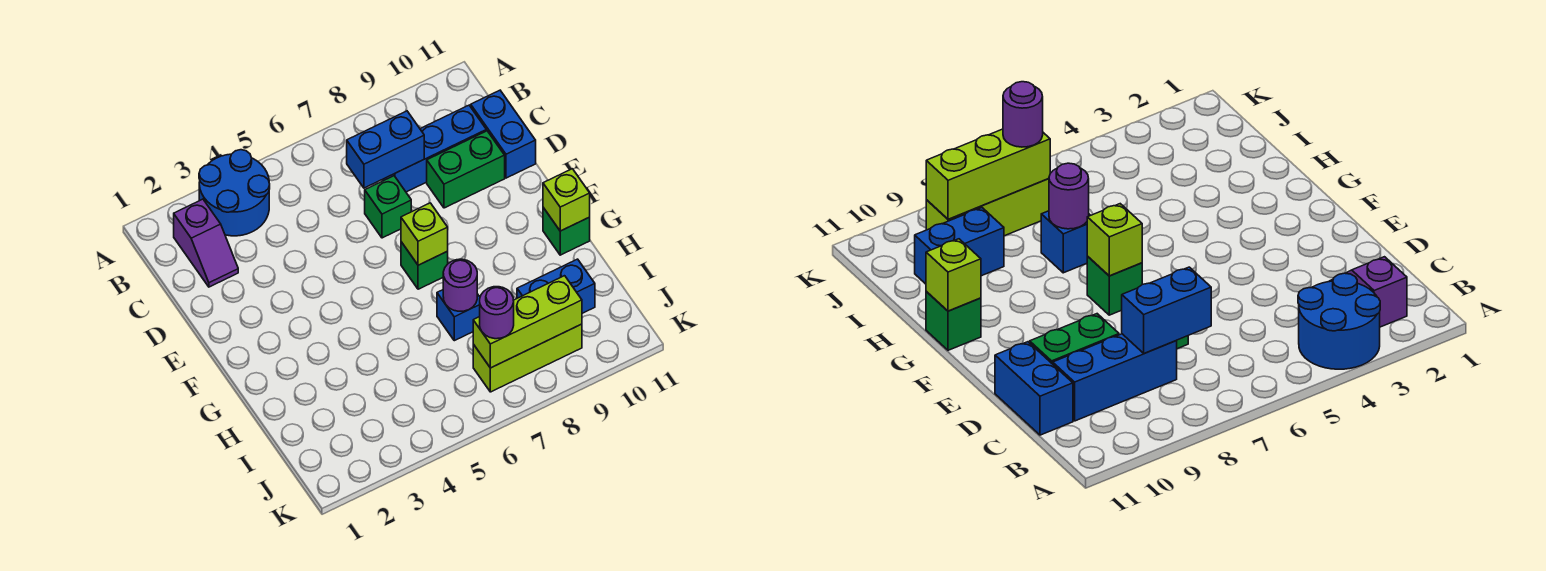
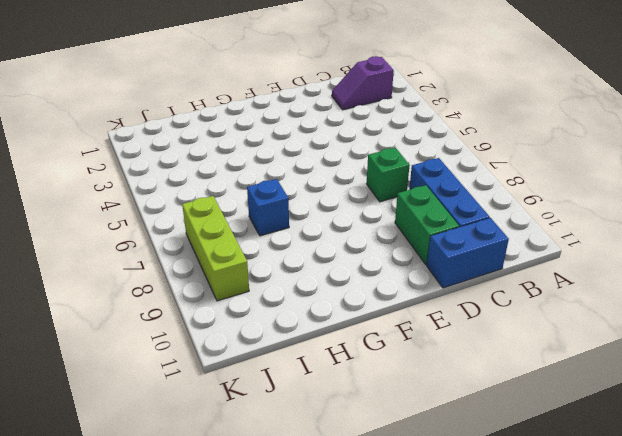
none -> blue round brick A3:B4 level 1
none -> green brick F7 level 1
none -> green brick G11 level 1

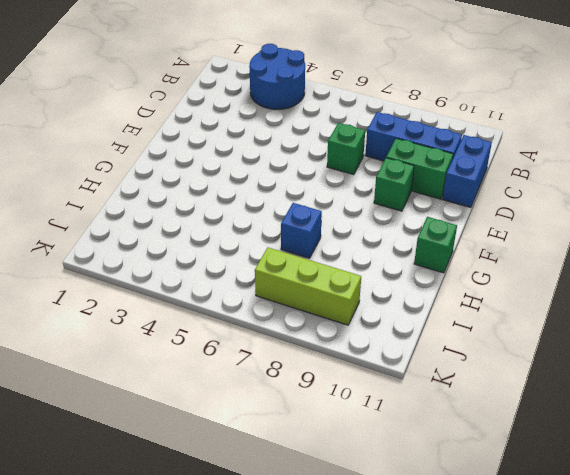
green brick E9 level 1 -> green brick F7 level 1
none -> purple slope B2:C2 level 1 top B
none -> blue brick I9:I10 level 1
none -> blue brick C7:C8 level 2

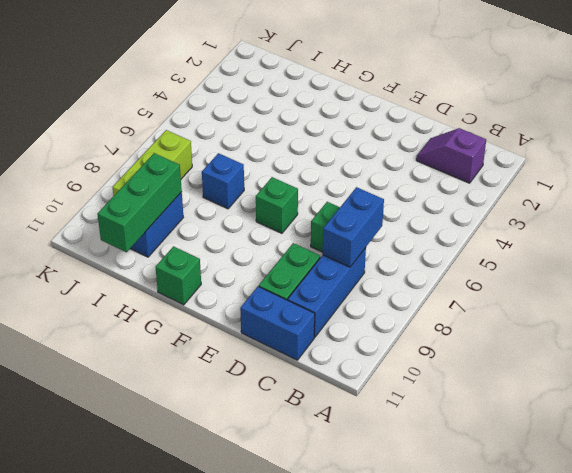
green brick I9:I11 level 2 -> none
none -> blue round brick A3:B4 level 1
none -> lime brick F7 level 2
none -> lime brick G11 level 2

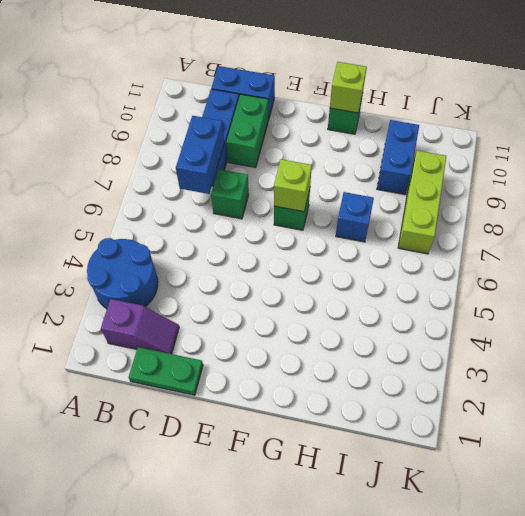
green plate C1:D1 level 1 -> none
none -> purple round brick H7 level 2
none -> lime brick J7:J9 level 2
none -> purple round brick J7 level 3

